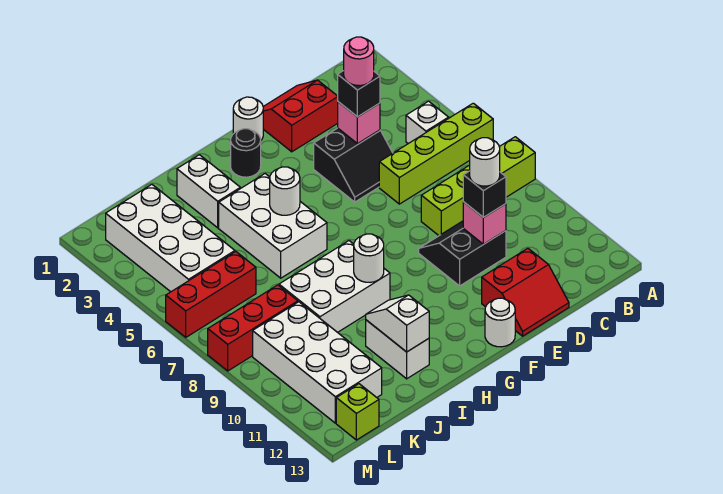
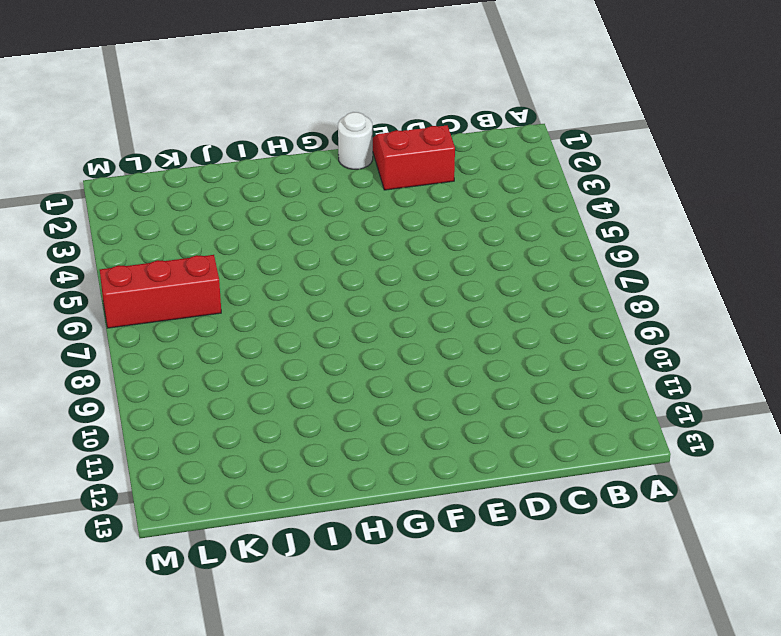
none -> lime brick A6:D6 level 1
none -> lime brick A8:D8 level 1
none -> white brick B5 level 1

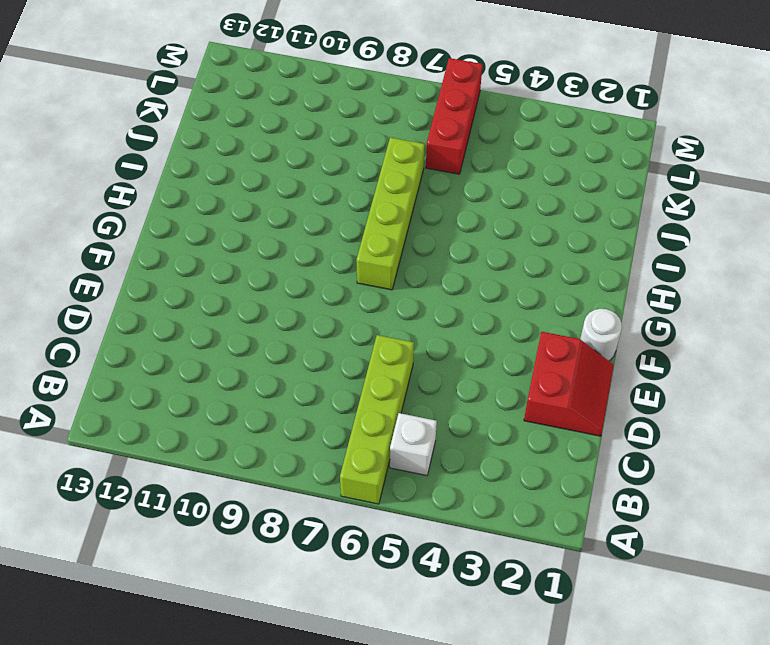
lime brick G7:J7 level 1 -> lime brick A8:D8 level 1
none -> black slope D4:E5 level 1 top 4
none -> black slope D9:E10 level 1 top 10
none -> red slope D12:E13 level 1 top 12

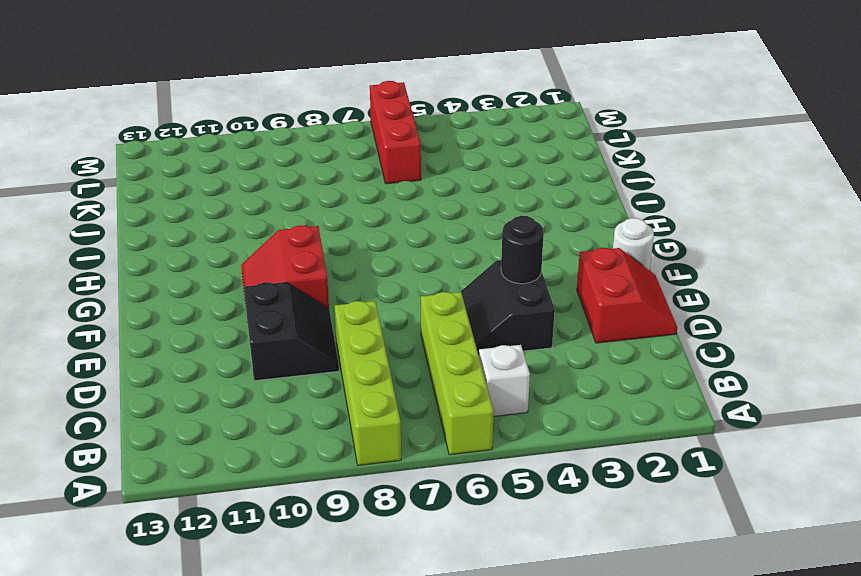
black round brick E4 level 2 -> black round brick G2 level 1
red slope F9:G10 level 1 top 9 -> red slope D12:E13 level 1 top 12
none -> white round brick F13 level 1
none -> white brick H4:I6 level 1
none -> white brick H8:J9 level 1

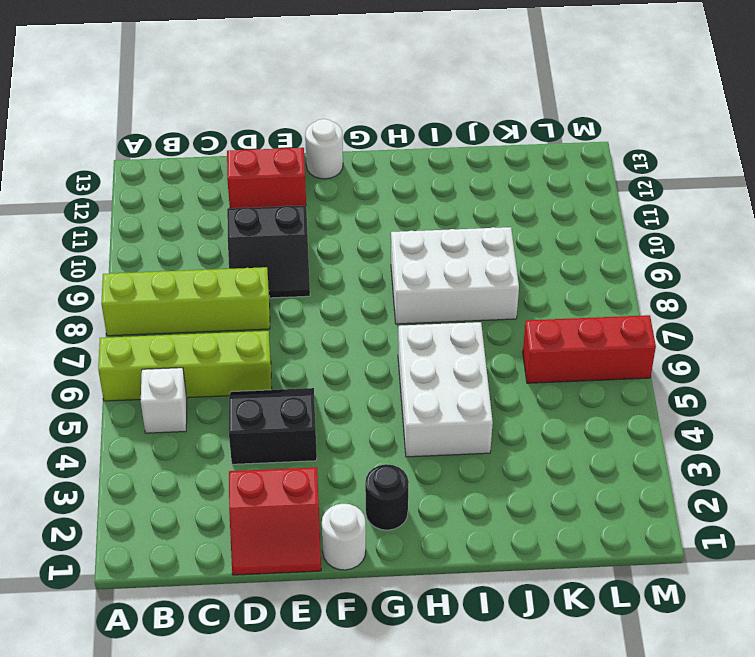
none -> white brick I2:I3 level 1
none -> white brick I11:I12 level 1
none -> white brick K2:L5 level 1

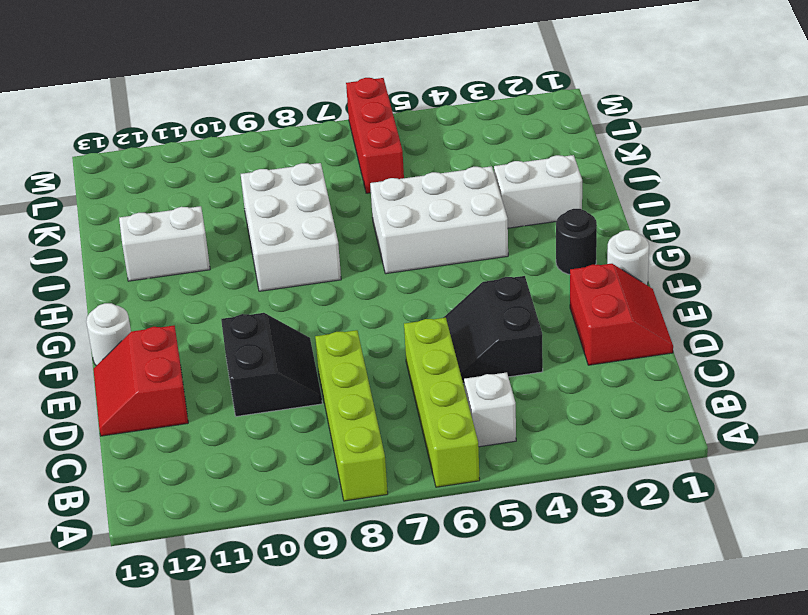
none -> white brick K2:L5 level 1
none -> red brick K8:M8 level 1
none -> white brick K9:L12 level 1

